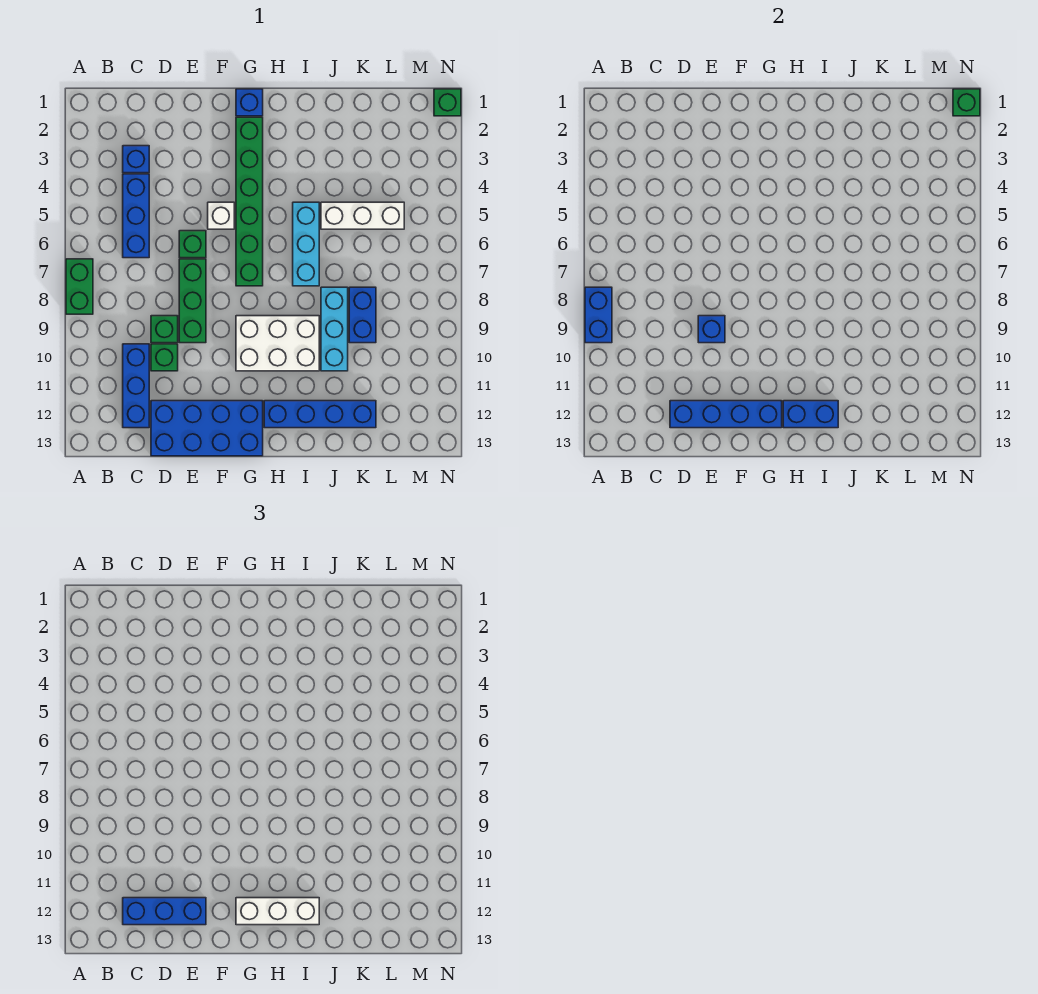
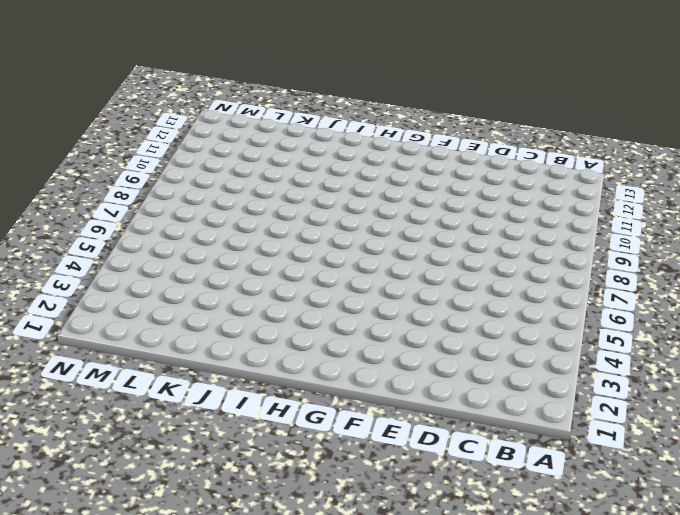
none -> green brick A7:A8 level 1
none -> blue brick C3 level 1
none -> blue brick C4:C6 level 1

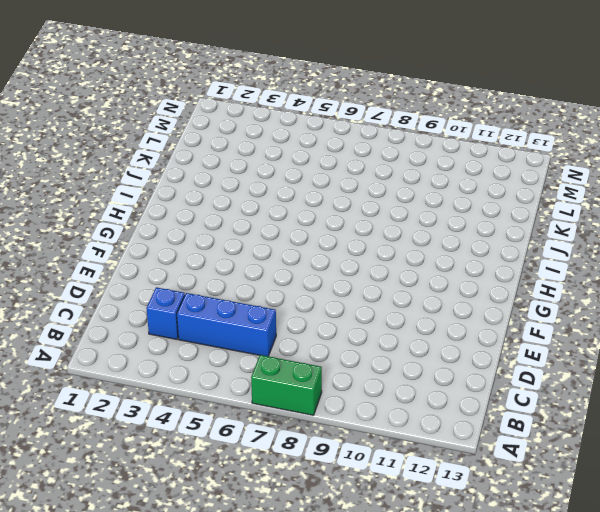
none -> blue brick C10:C12 level 1
none -> green brick D9 level 1
none -> green brick D10 level 1

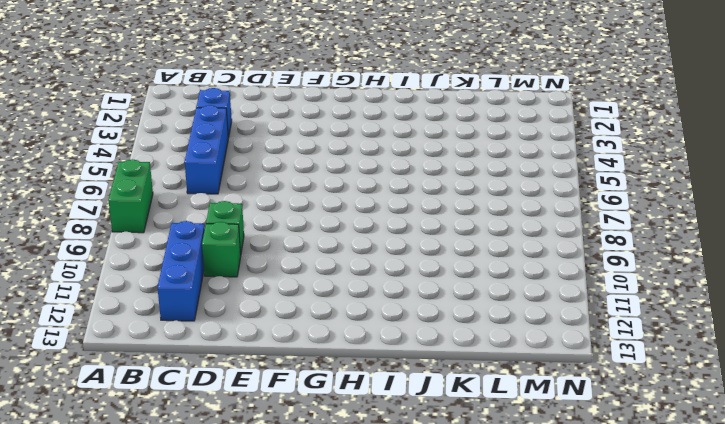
none -> blue brick D12:G13 level 1
none -> green brick E6 level 1
none -> green brick E7:E9 level 1

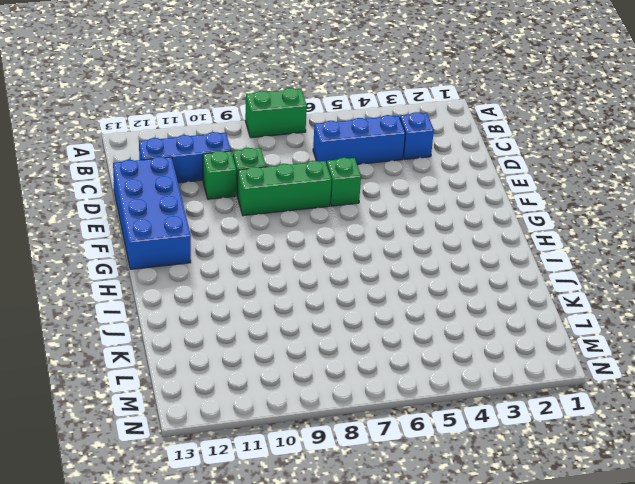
none -> white brick F5 level 1
none -> blue brick G1 level 1
none -> green brick G2:G7 level 1

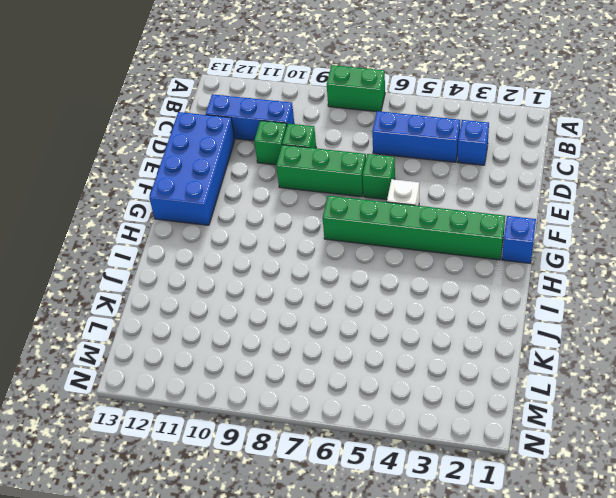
none -> white brick G9:I10 level 1
none -> blue brick H12:K12 level 1
none -> cyan brick I5:I7 level 1

